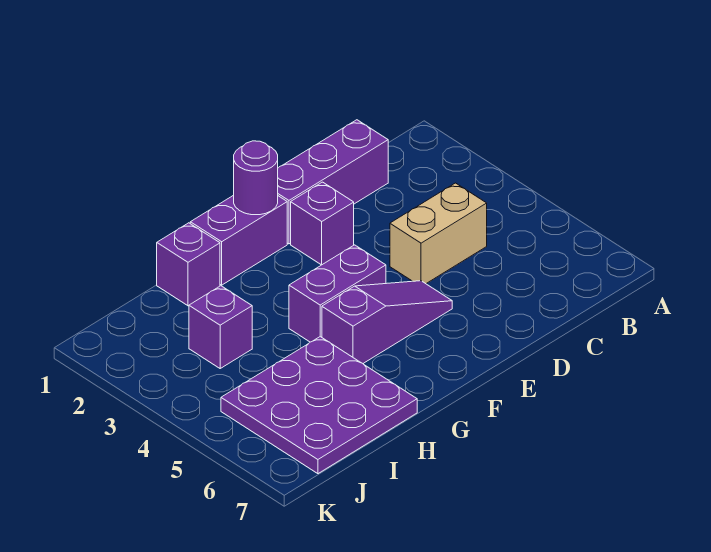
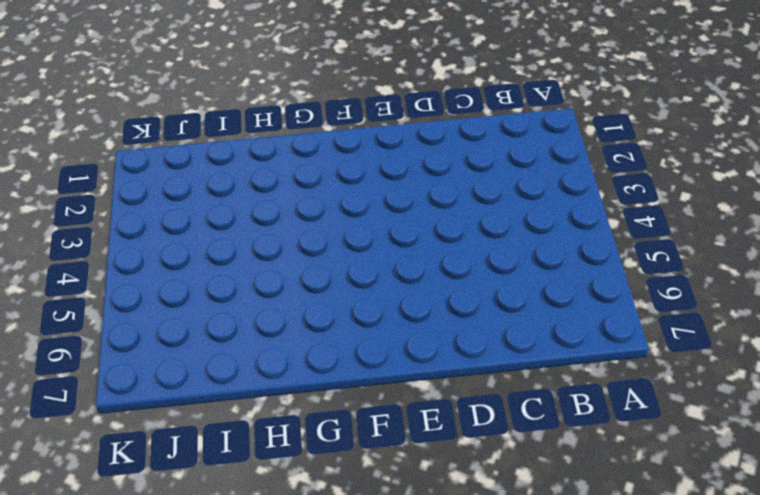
none -> purple brick C1:E1 level 1
none -> tan brick C4:D4 level 1

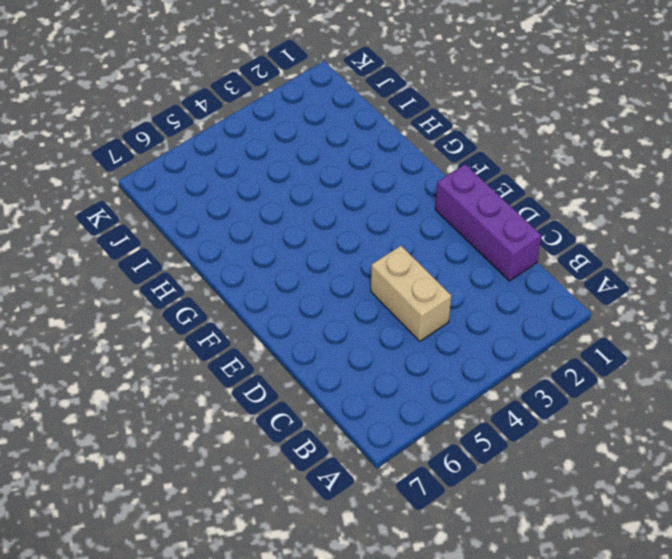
none -> purple brick E2 level 1
none -> purple slope E5:G5 level 1 top G

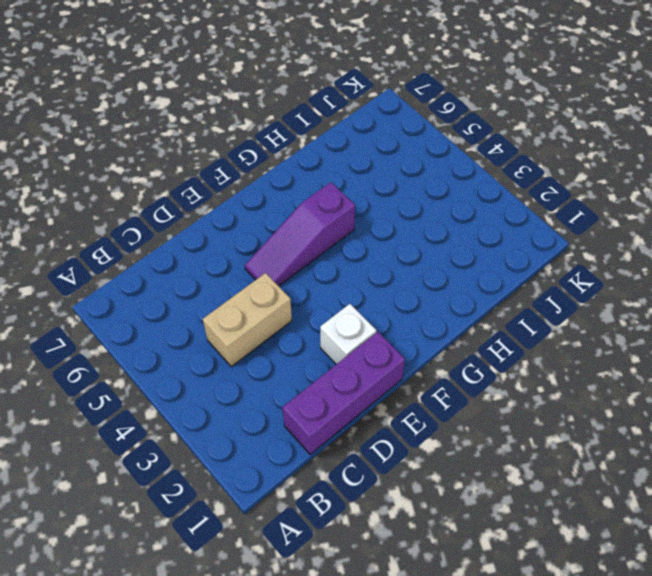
white brick E2 level 1 -> purple brick E2 level 1
none -> purple brick F1:G1 level 1
none -> purple brick F4:G4 level 1

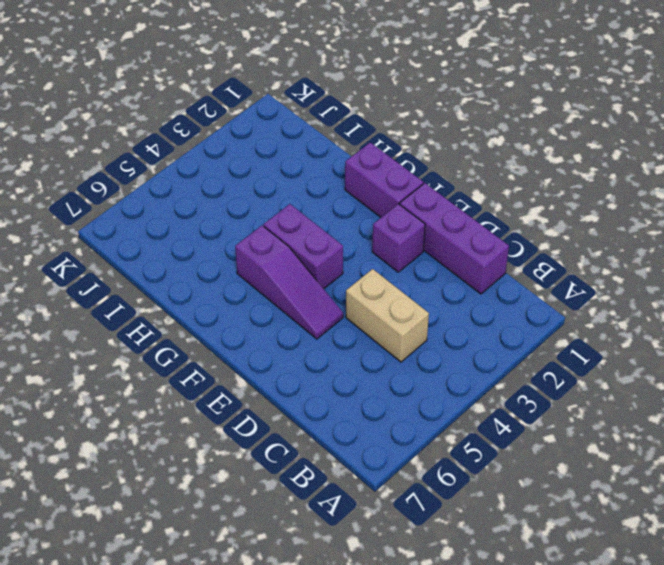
none -> purple brick H1 level 1
none -> purple plate H5:J7 level 1

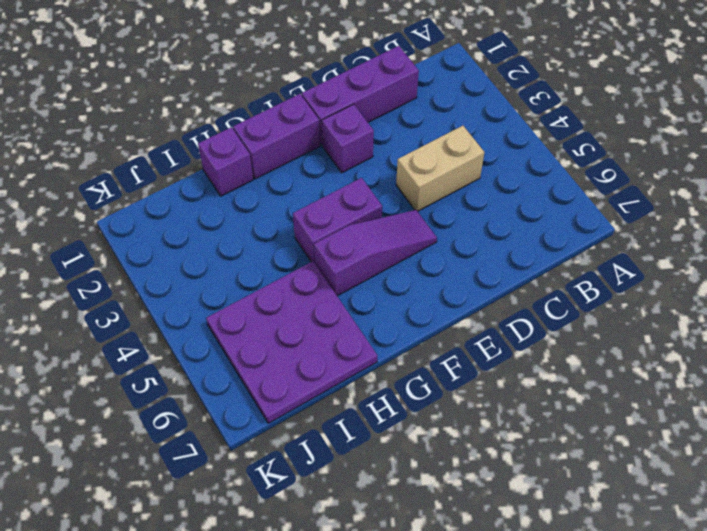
none -> purple brick I3 level 1
none -> purple round brick F1 level 2

